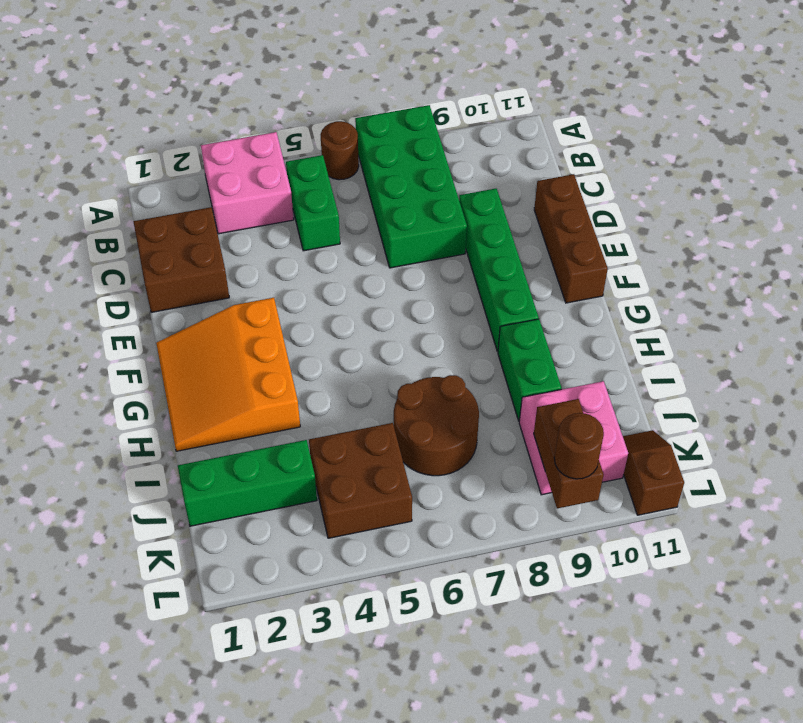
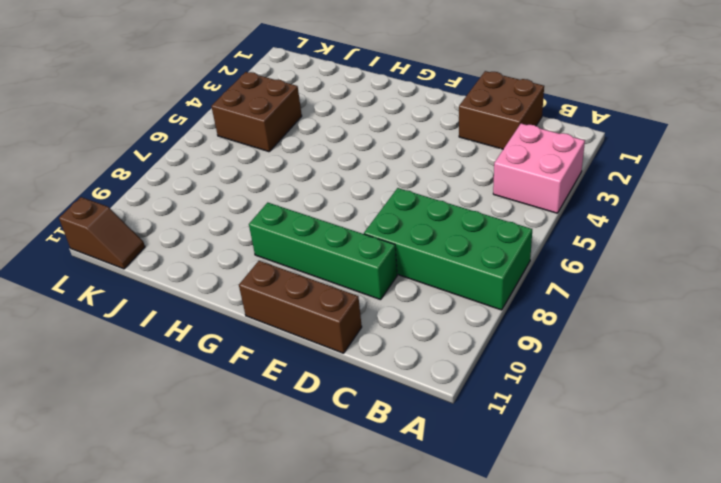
none -> brown round brick A6 level 1
none -> green brick B5:C5 level 1
none -> orange slope F1:H3 level 1 top 3

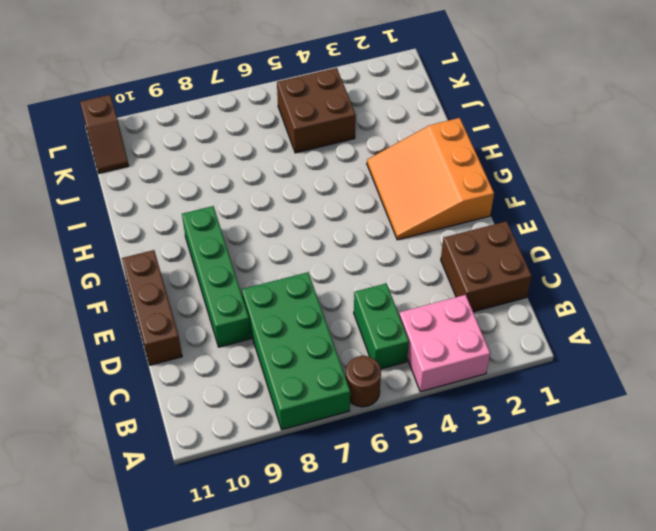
orange slope F1:H3 level 1 top 1 -> orange slope F1:H3 level 1 top 3
none -> green brick H9:I9 level 1
none -> brown round brick I6:J7 level 1
none -> green brick J1:J3 level 1

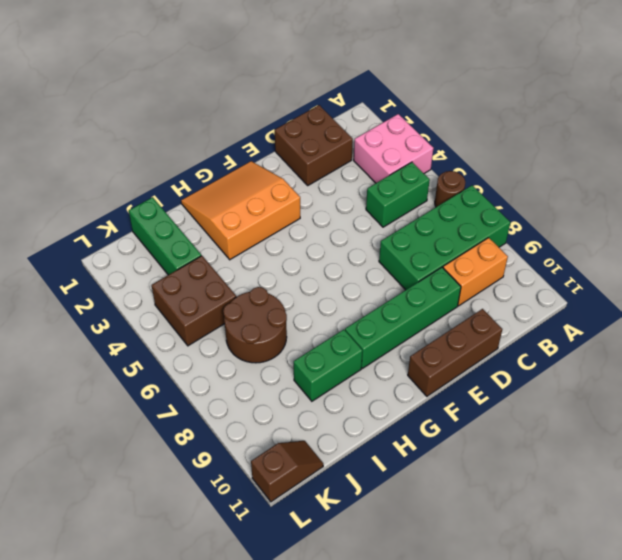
orange brick B9:C9 level 1 -> none
none -> pink brick J9:K10 level 1
none -> brown brick K9:L9 level 2
none -> brown round brick L9 level 3

